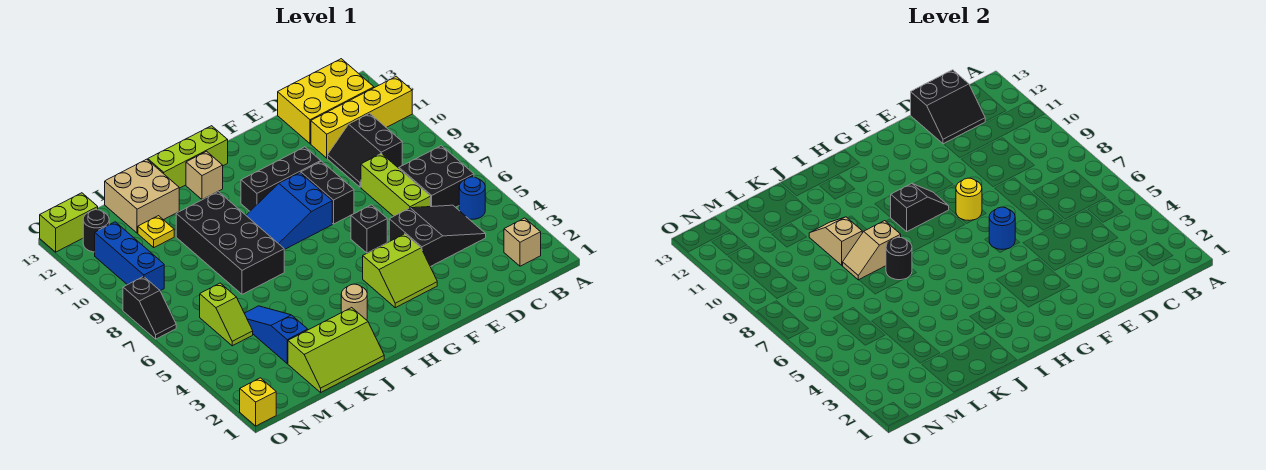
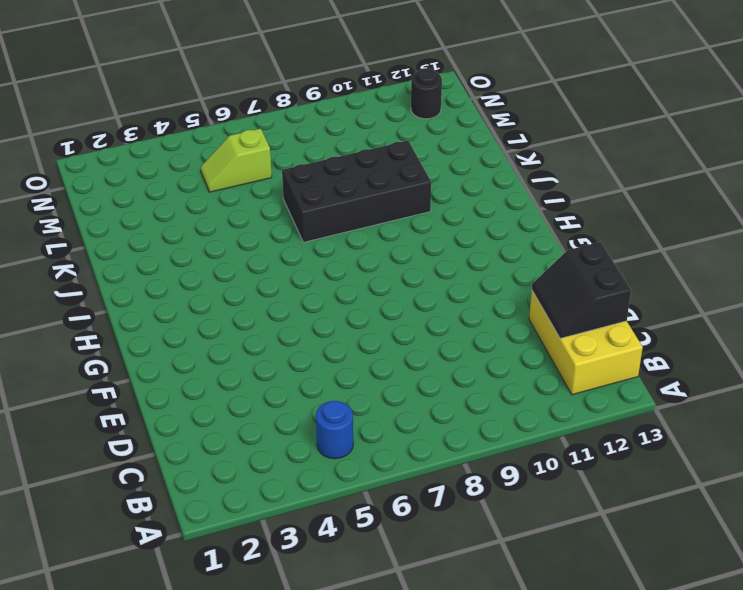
none -> yellow brick A11:D11 level 1
none -> tan brick B2 level 1
none -> black brick B6:C7 level 1
none -> black slope C4:E5 level 1 top E

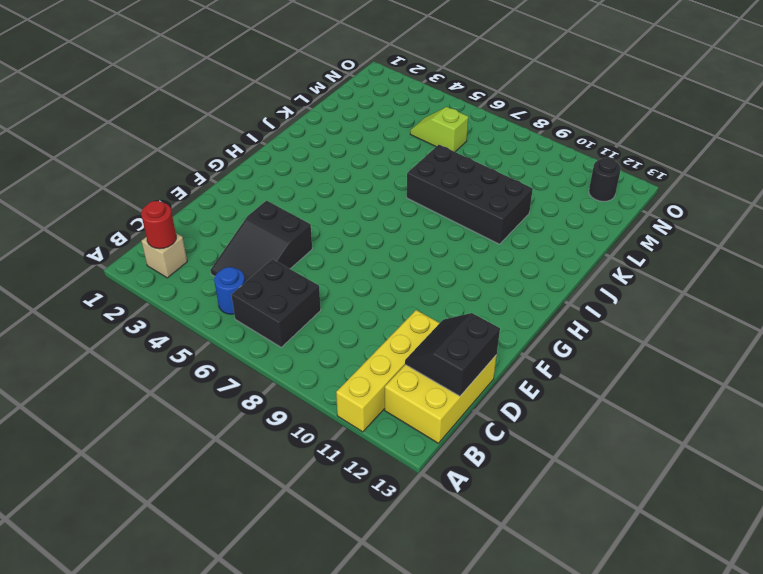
red round brick B2 level 2 -> none
none -> black slope C9:D10 level 1 top C
none -> lime brick D6:D8 level 1
none -> lime slope F3:G4 level 1 top 4
none -> black brick F6 level 1

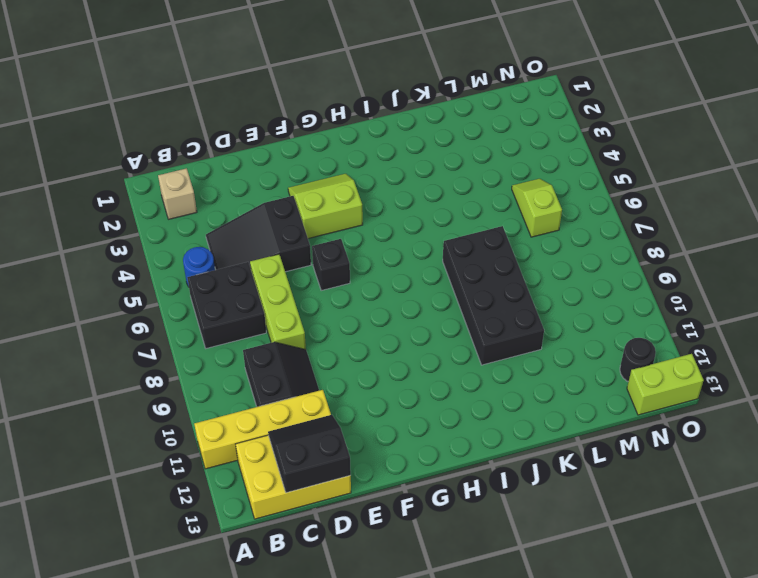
none -> black brick F8:F9 level 1
none -> black brick F10:H10 level 1
none -> blue slope G8:I9 level 1 top G
none -> lime brick H13:J13 level 1

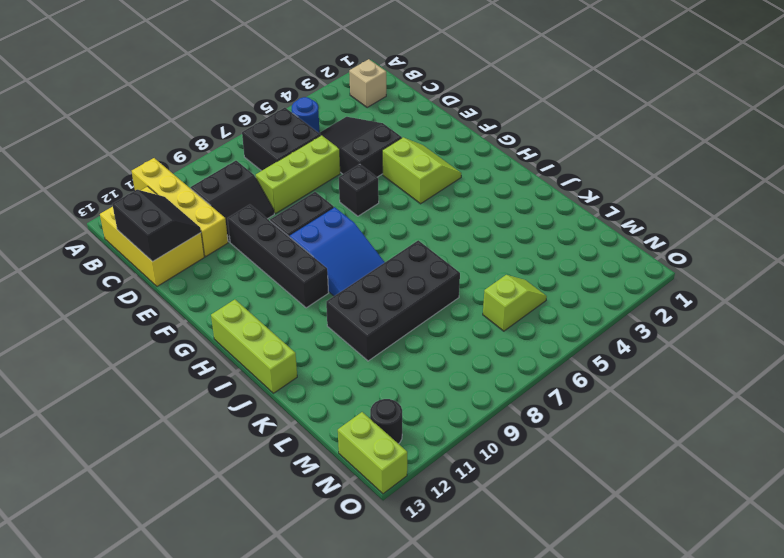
black brick E10:H10 level 1 -> black brick F10:H10 level 1
none -> tan round brick I3 level 1
none -> tan brick I12 level 1
none -> lime slope J1:L2 level 1 top 2
none -> tan brick K12:L13 level 1

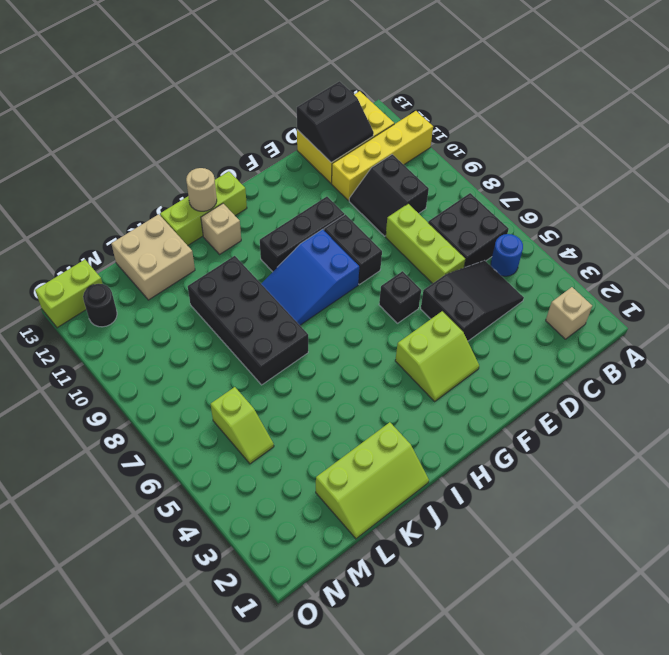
tan round brick I13 level 2 -> tan round brick I3 level 1
none -> blue slope L3:L5 level 1 top 3
none -> yellow plate L11 level 1
none -> blue brick N9:N11 level 1
none -> yellow brick O1 level 1

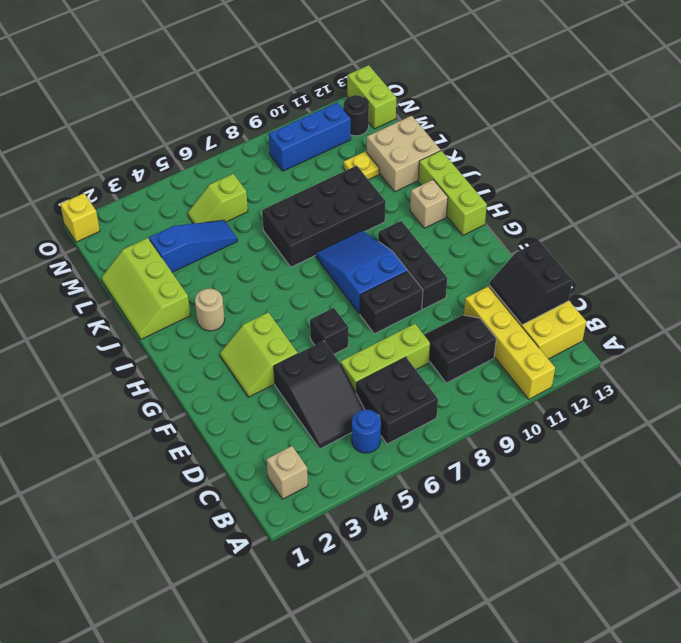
none -> black slope O7:O8 level 1 top 8
none -> blue round brick F6 level 2
none -> yellow round brick F8 level 2
none -> black slope G9:H9 level 2 top H

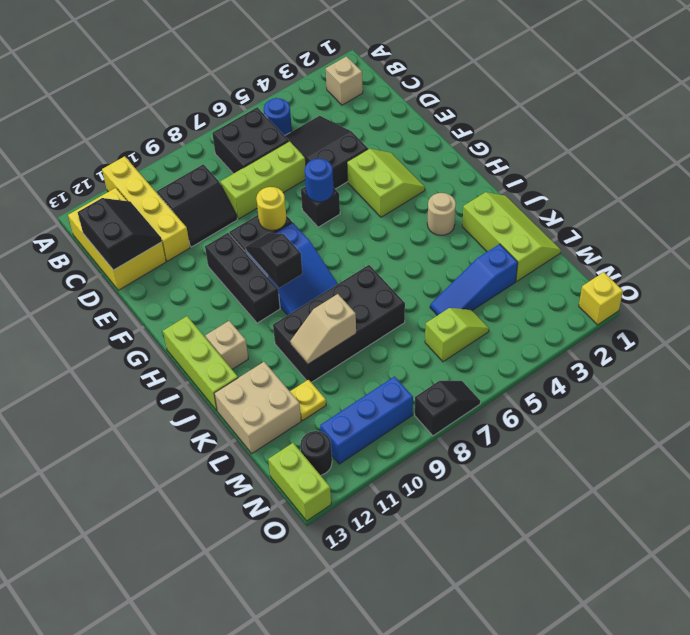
none -> black round brick J7 level 2
none -> tan slope J8:K8 level 2 top J

